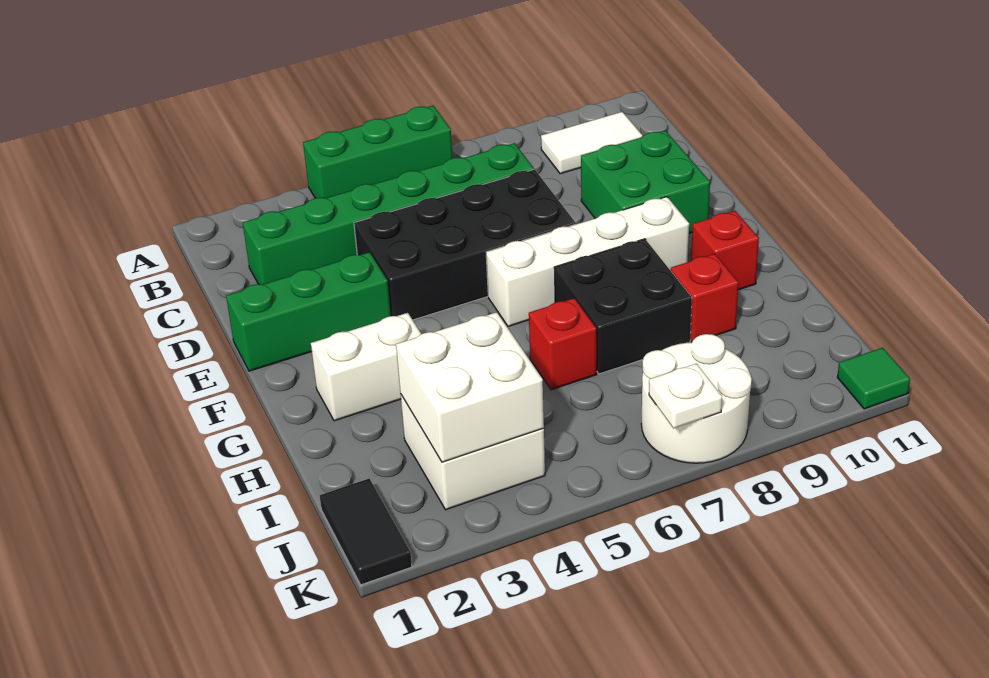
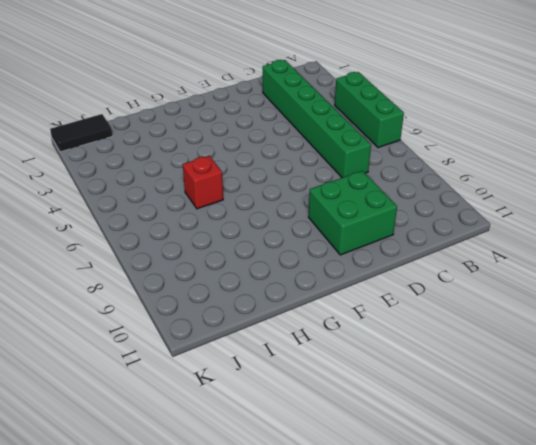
none -> white tile B9:B10 level 1
none -> black brick D4:E7 level 1
none -> green brick E1:E3 level 1

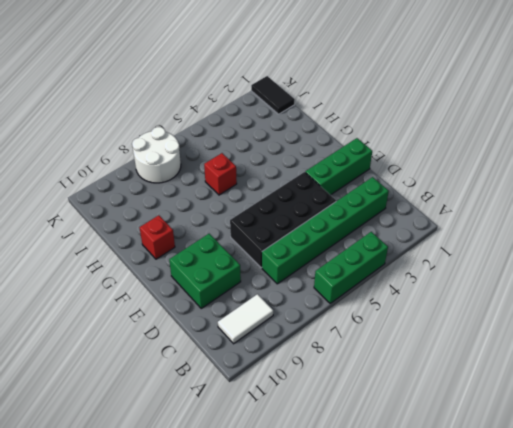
none -> white brick F6:F9 level 1
none -> white brick G2:G3 level 1
none -> black brick G7:H8 level 1

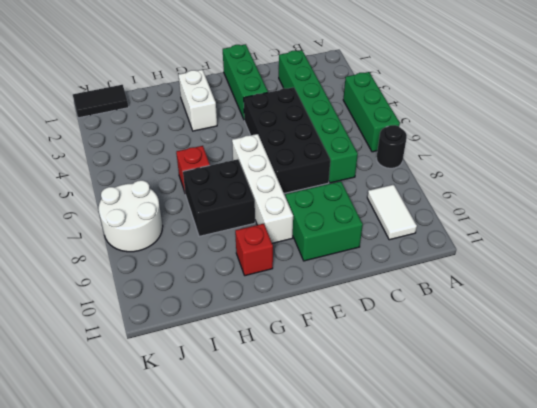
black round brick A7 level 1 -> none
none -> red brick H9 level 1
none -> white brick I3:J4 level 1
none -> green tile K11 level 1

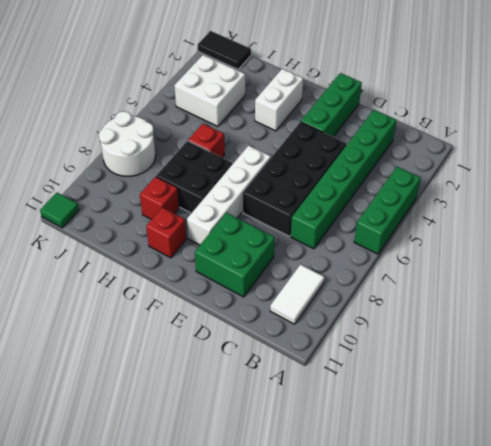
none -> white brick I3:J4 level 2
none -> white plate K7 level 2

